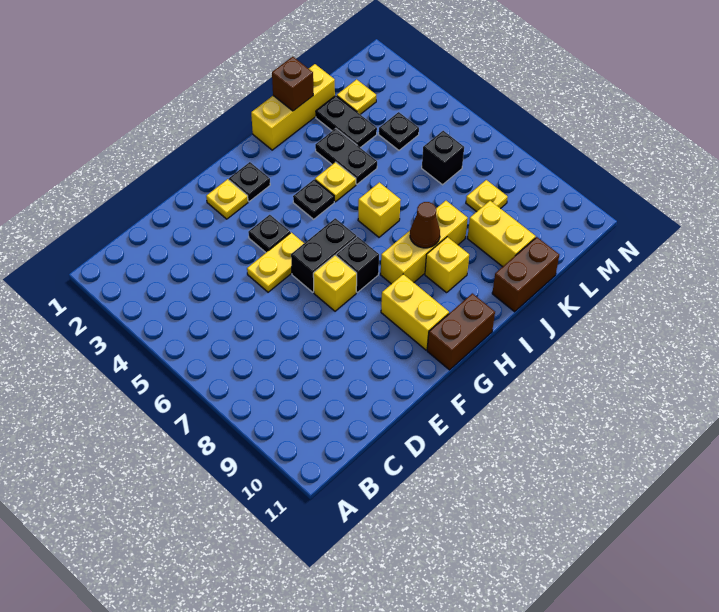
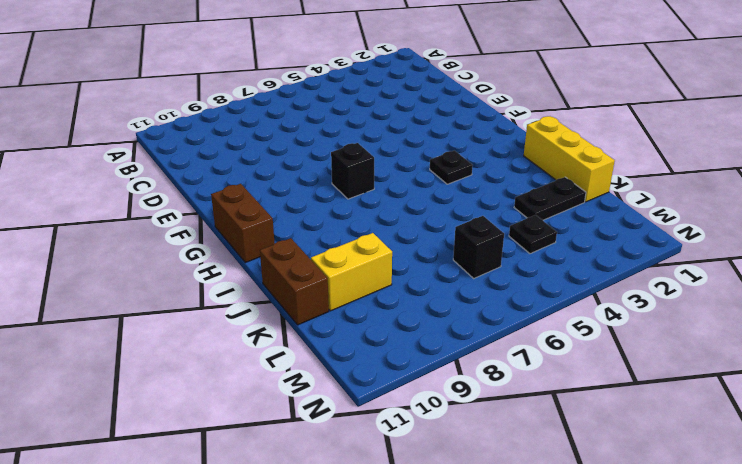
none -> yellow plate E5:F5 level 1
none -> yellow plate F2 level 1
none -> black plate F4 level 1

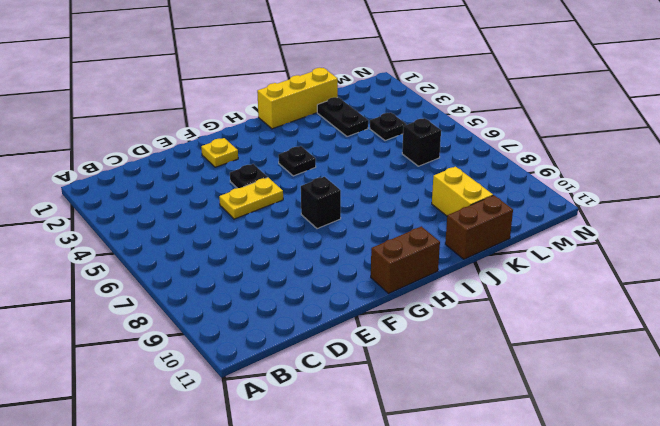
none -> black brick F6:G6 level 1
none -> yellow brick F7 level 1
none -> black plate G2 level 1

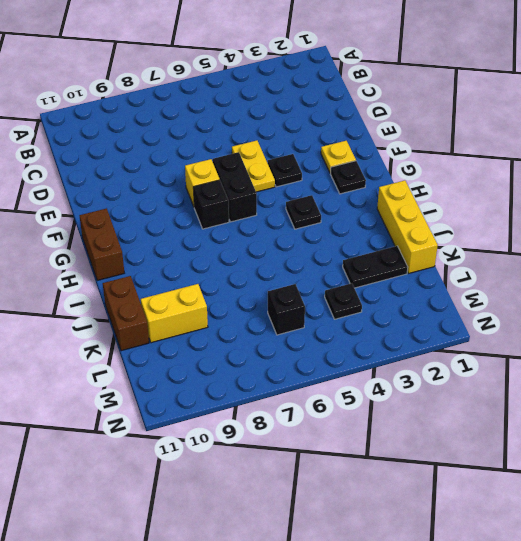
none -> yellow brick G9:G10 level 1
none -> yellow brick H8:J8 level 1
none -> yellow plate I4 level 1

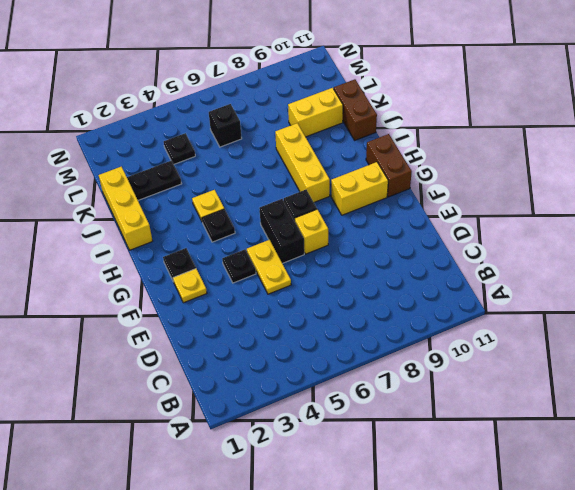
none -> yellow brick I6 level 1
none -> yellow brick I9 level 1
none -> black plate J3:J4 level 1

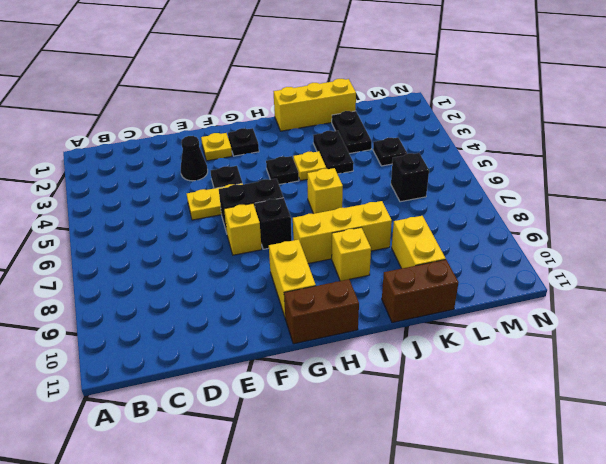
black cone E3 level 1 -> none
none -> yellow plate L2 level 1
none -> yellow plate L8 level 1
none -> brown cone I8 level 2

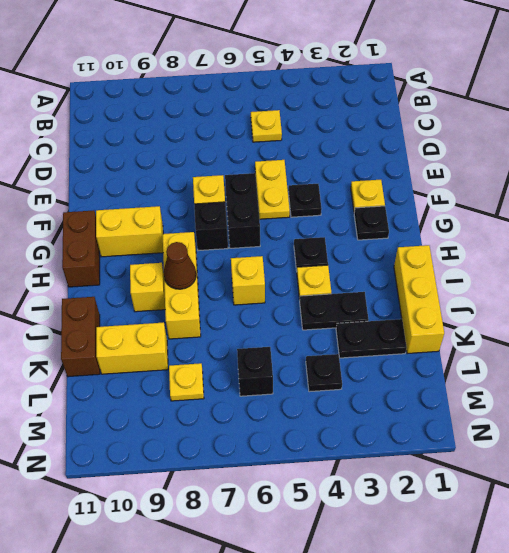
yellow plate C5 level 1 -> yellow plate L2 level 1
none -> brown brick J1 level 2

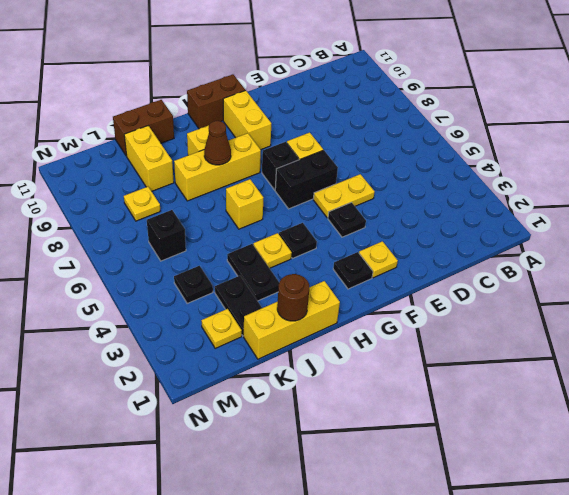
brown round brick J1 level 2 -> brown brick J1 level 2

